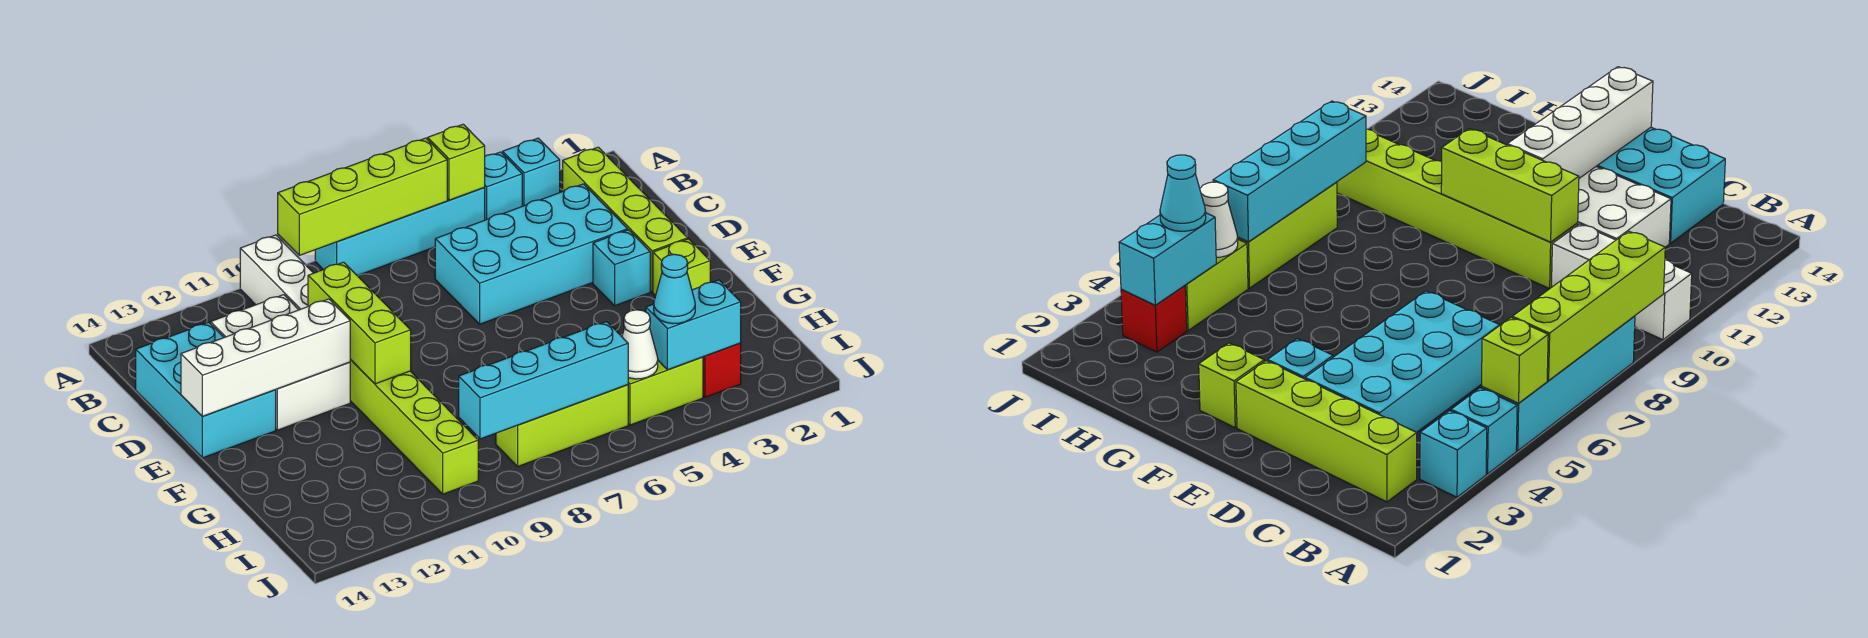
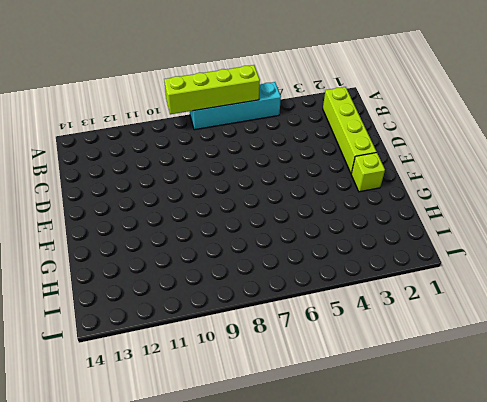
none -> cyan brick A3 level 1
none -> cyan brick A4 level 1
none -> white brick A10:C10 level 1

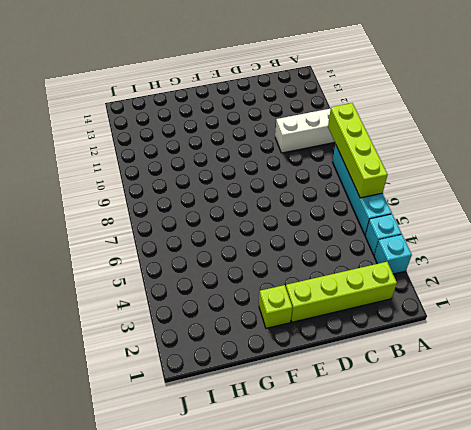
none -> cyan brick C3:D6 level 1
none -> white brick C11:E12 level 1
none -> cyan brick C13:E14 level 1

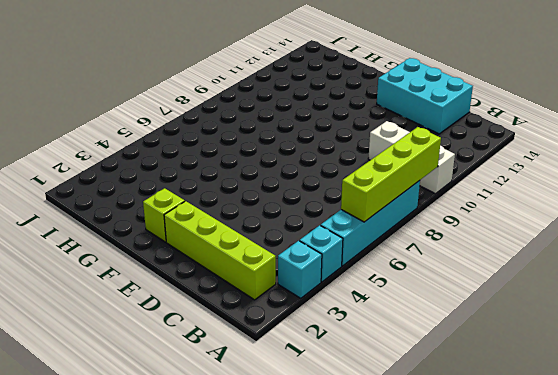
none -> cyan brick C3:D6 level 1
none -> white brick C11:E12 level 1
none -> lime brick D10:I10 level 1

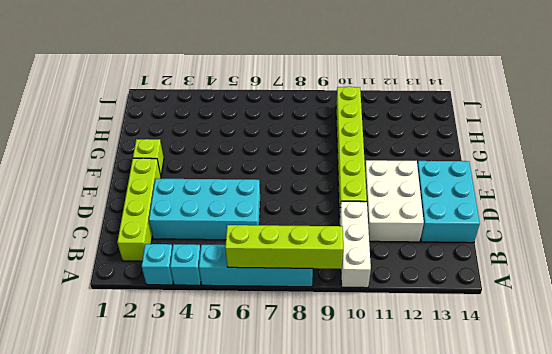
none -> cyan brick E3 level 1
none -> red brick I3 level 1
none -> lime brick I4:I5 level 1

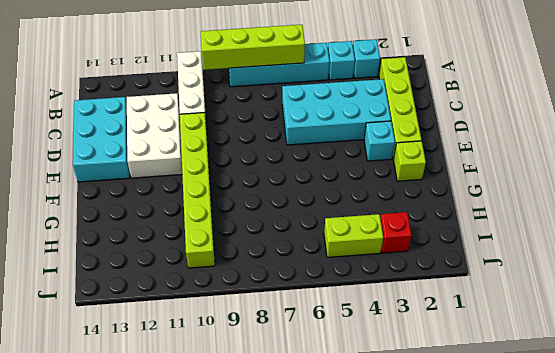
none -> lime brick I6:I8 level 1
none -> lime brick A5 level 2
none -> lime brick D10:F10 level 2

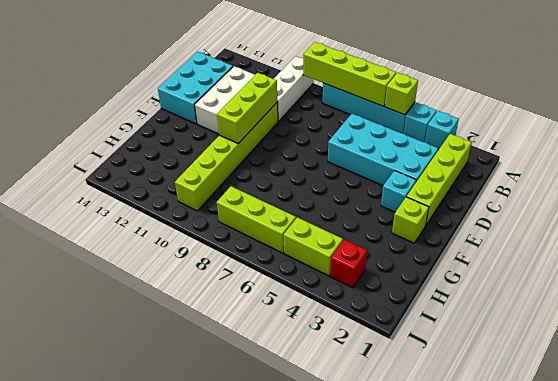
none -> white brick E11:E14 level 2
none -> cyan brick I3:I4 level 2
none -> white cone I5 level 2

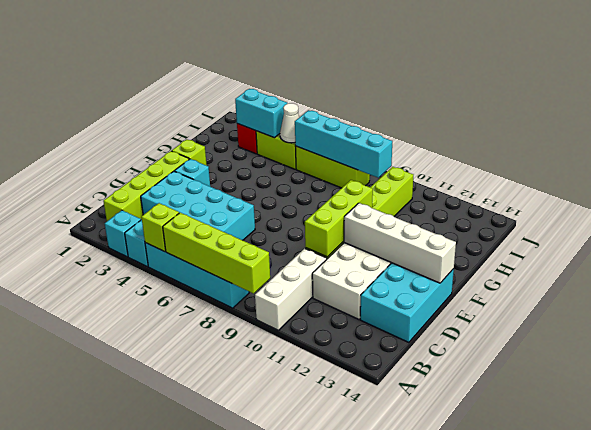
none -> cyan cone I4 level 3

